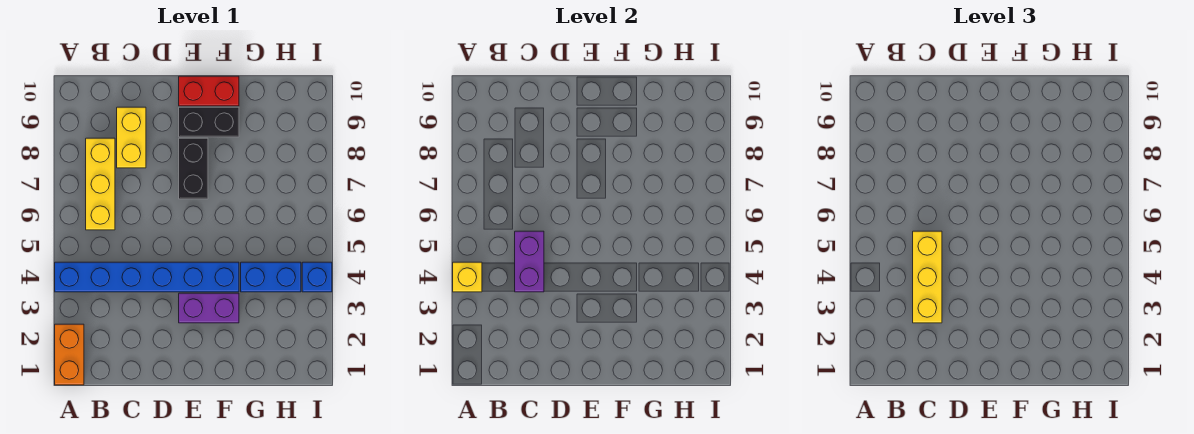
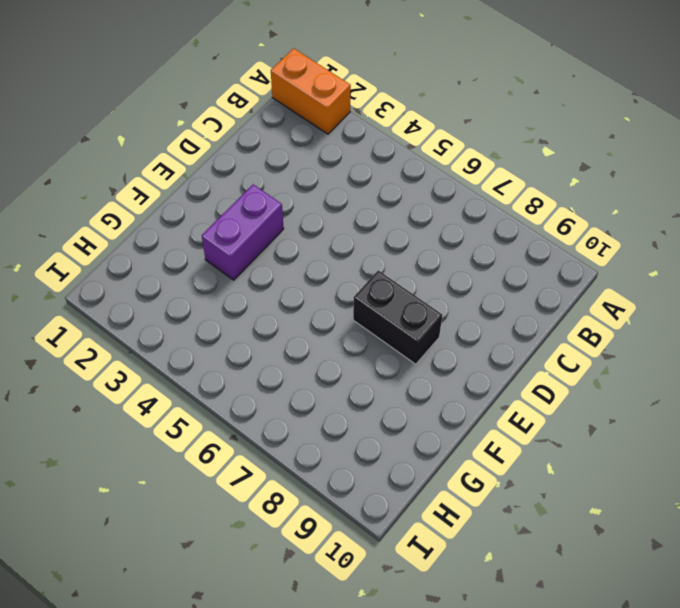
none -> blue brick A4:F4 level 1
none -> yellow brick B6:B8 level 1
none -> yellow brick C8:C9 level 1

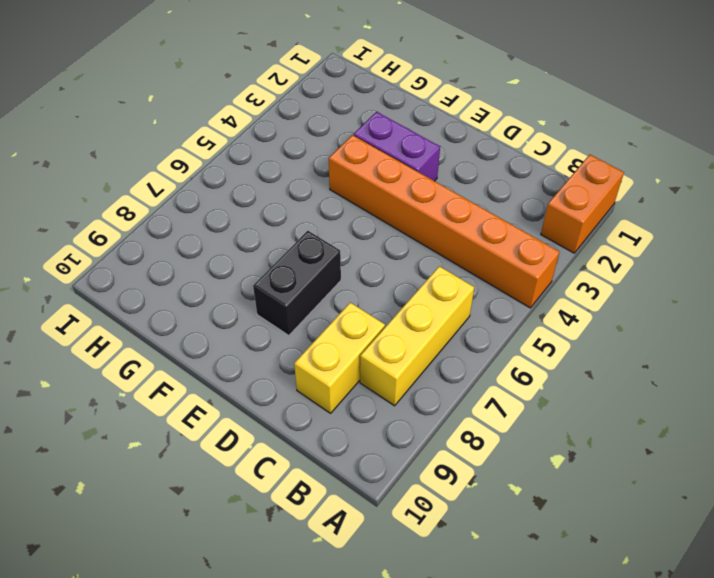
orange brick A4:F4 level 1 -> blue brick A4:F4 level 1
none -> black brick E9:F9 level 1
none -> red brick E10:F10 level 1
none -> blue brick G4:H4 level 1

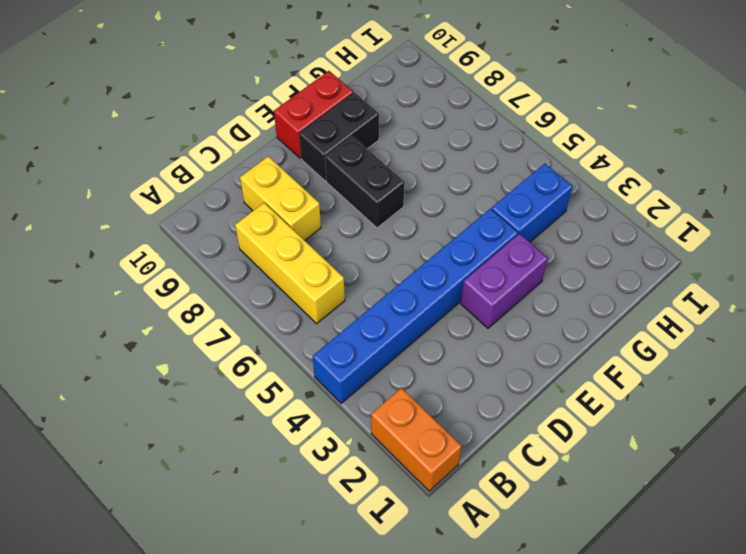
none -> blue brick I4 level 1
none -> yellow brick A4 level 2
none -> purple brick C4:C5 level 2

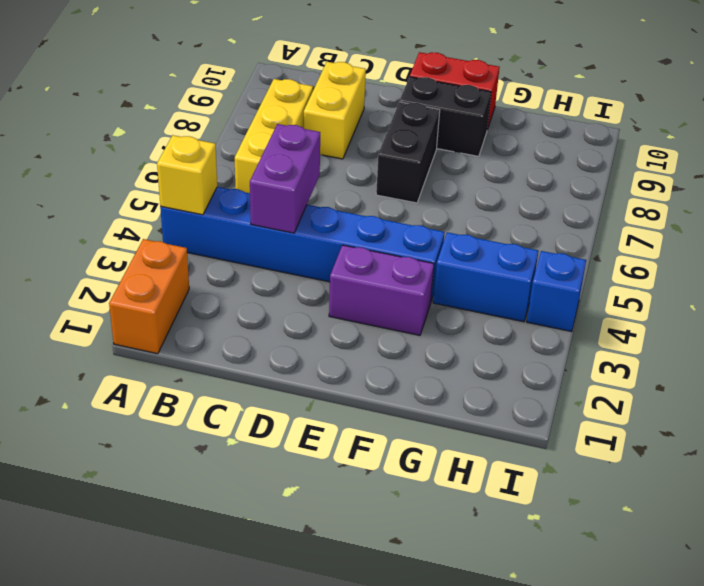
none -> yellow brick C3:C5 level 3

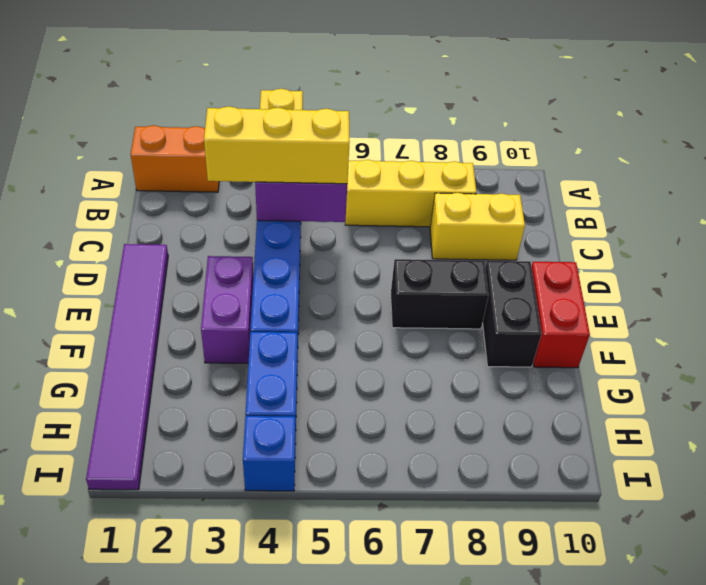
purple tile D1:I1 level 1 -> none

